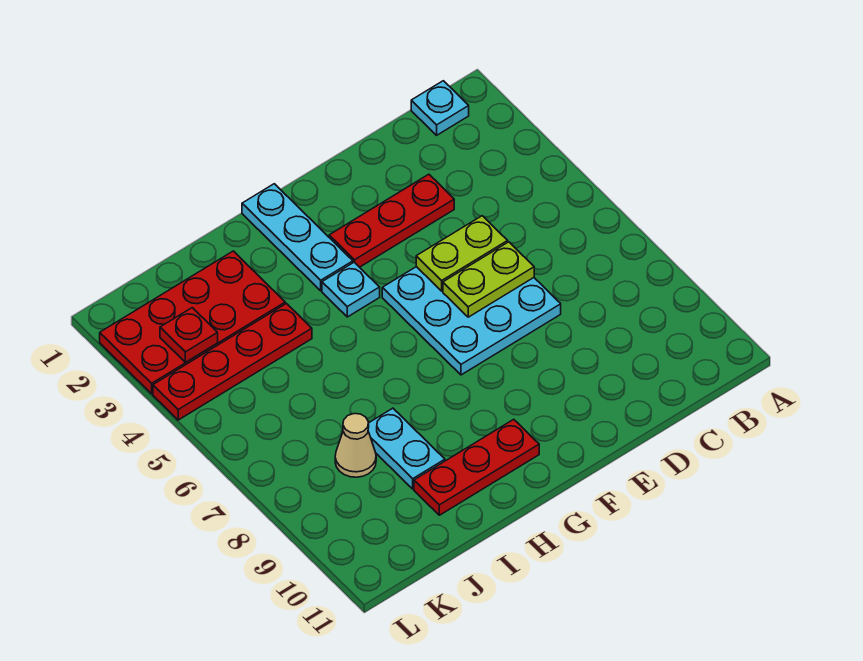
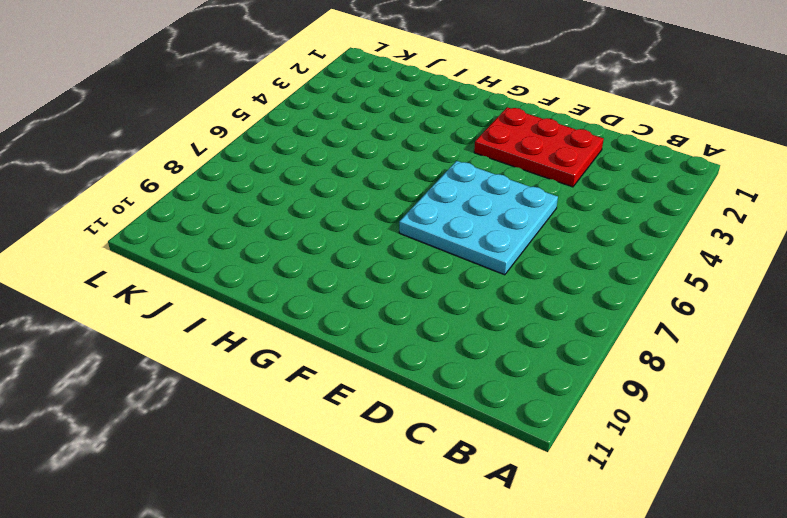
red plate D2:F3 level 1 -> red plate D3:F3 level 1
none -> cyan plate B1 level 1
none -> cyan plate G1:G3 level 1
none -> cyan plate G4 level 1

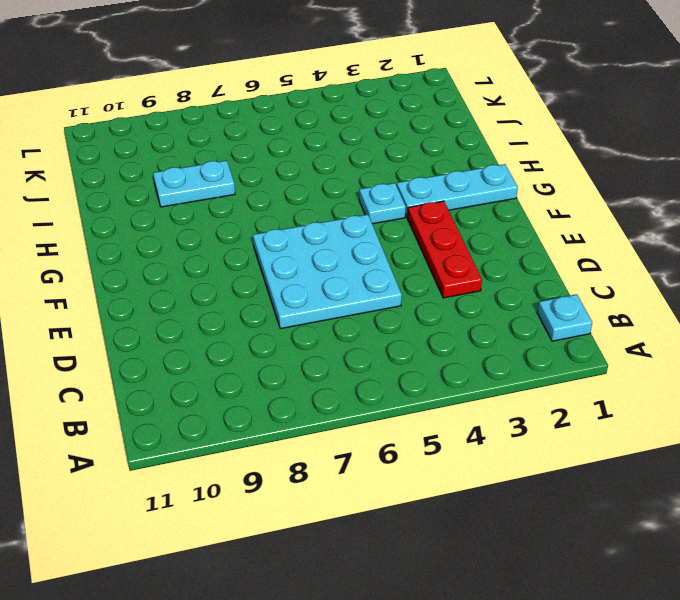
none -> red plate G10:I10 level 1
none -> red plate I2:L3 level 1
none -> red plate I4:L4 level 1

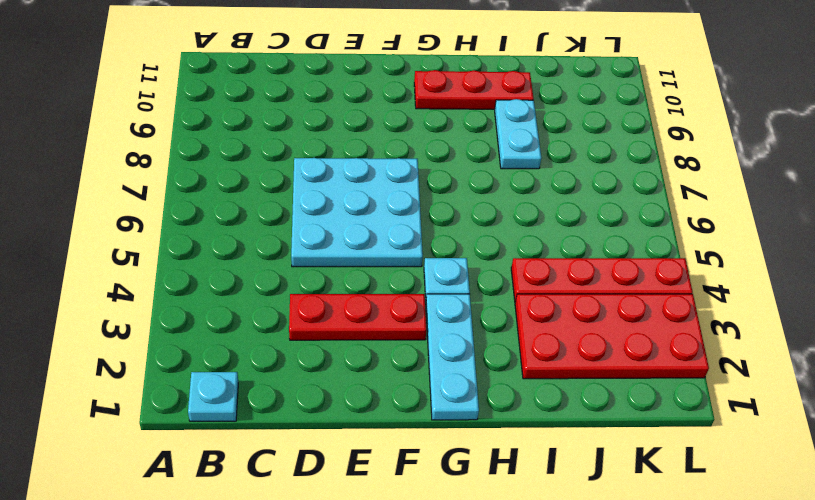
none -> tan cone J8 level 1
none -> lime plate D5:E5 level 2
none -> lime plate D6:E6 level 2

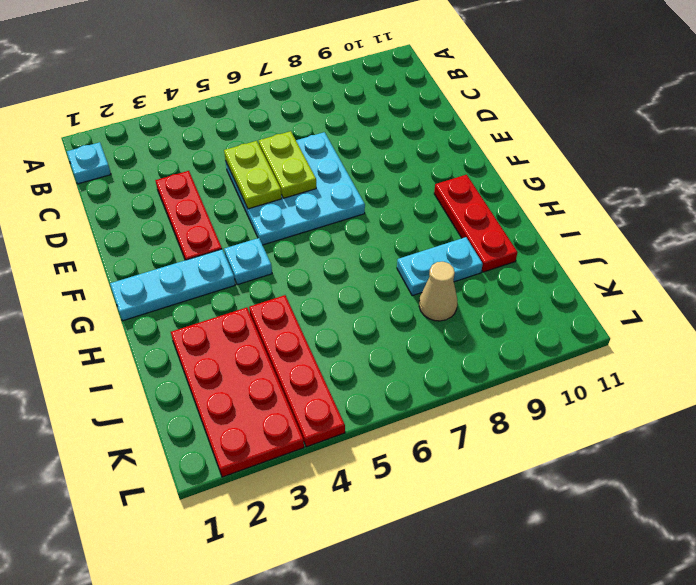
none -> red plate K3 level 2

